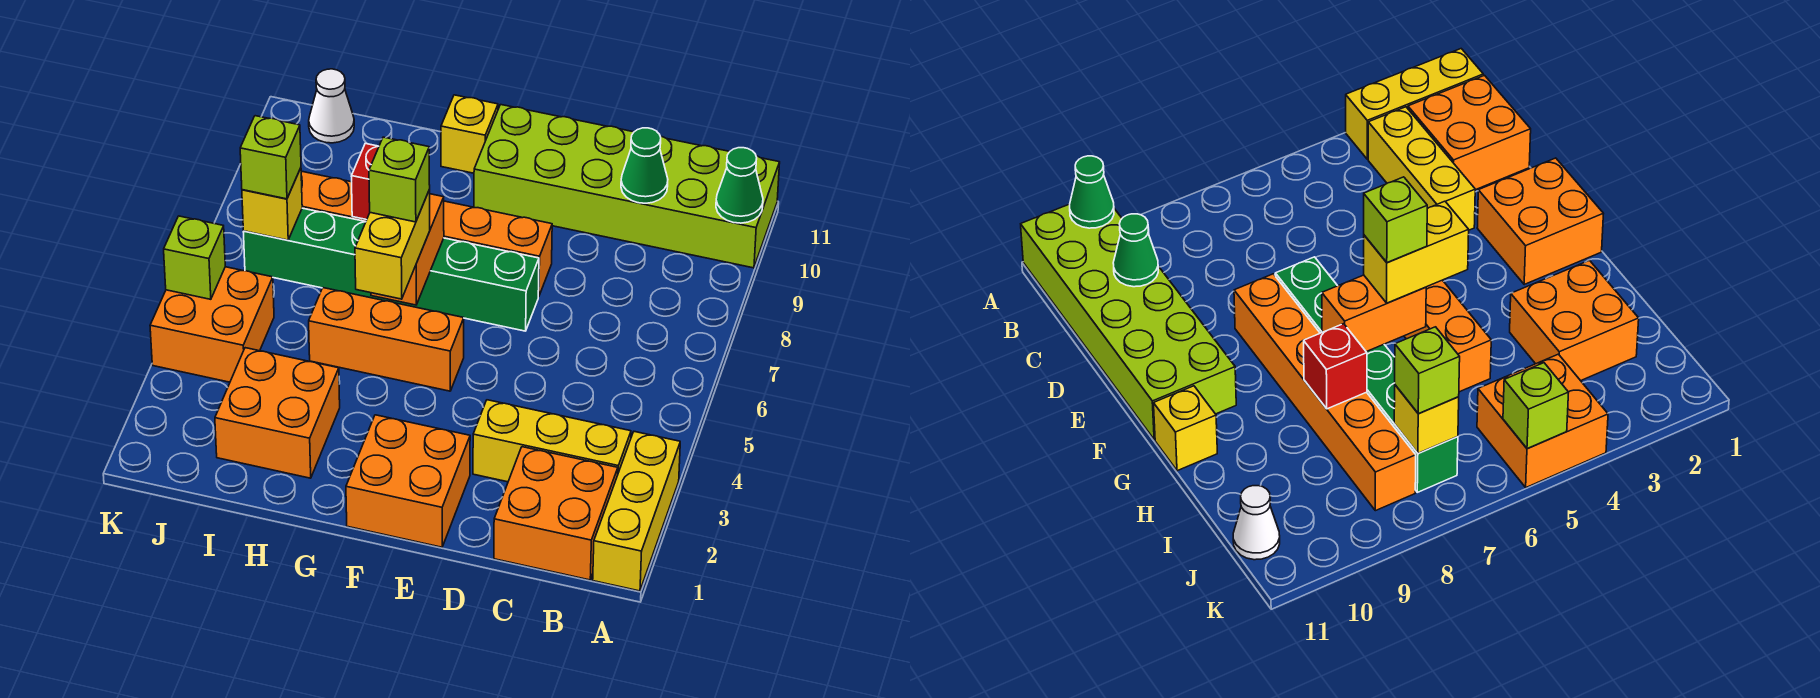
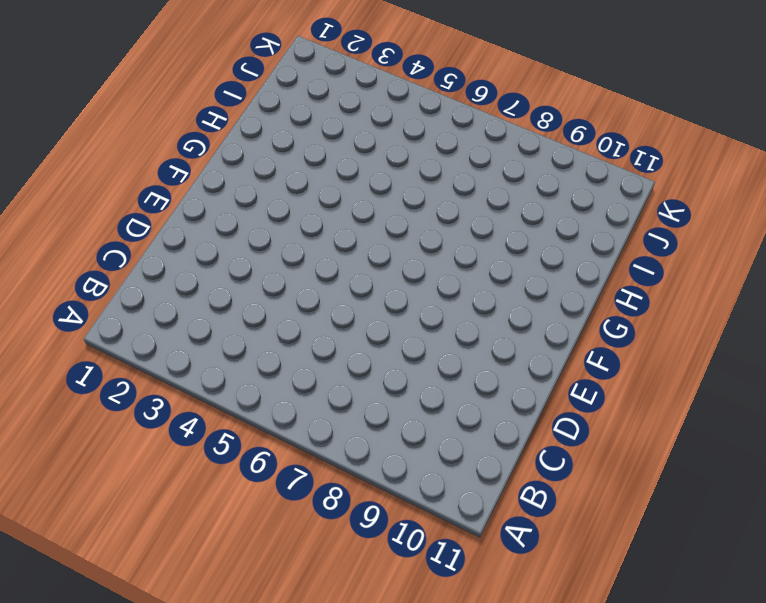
none -> yellow brick A1:A3 level 1
none -> lime brick A10:F11 level 1
none -> orange brick B1:C2 level 1

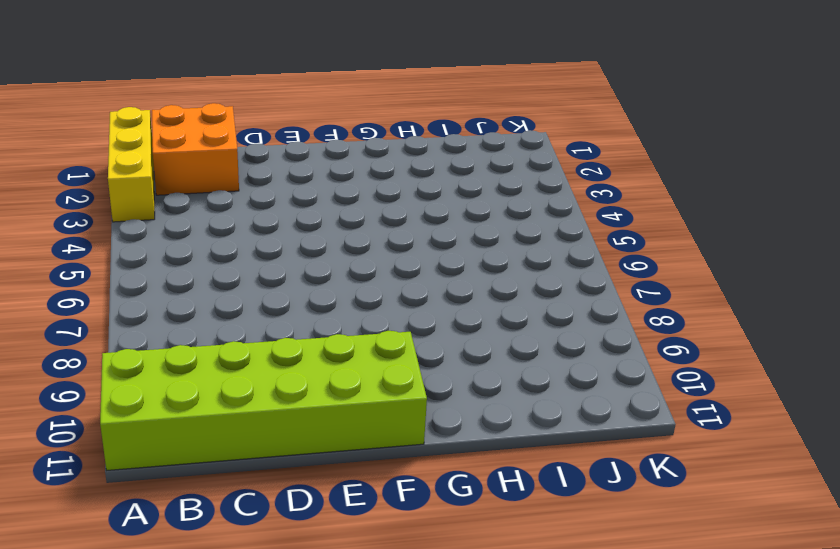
none -> yellow brick B3:D3 level 1
none -> orange brick E1:F2 level 1
none -> green brick E7:J7 level 1

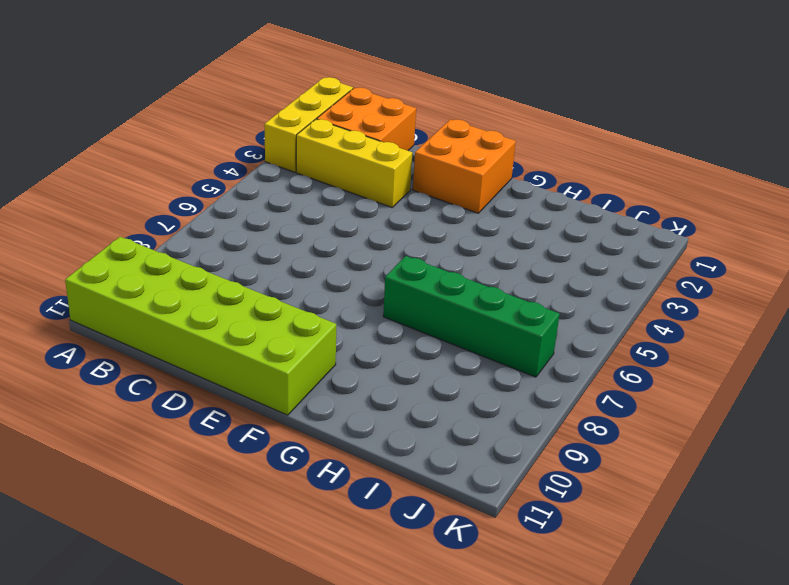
green brick G7:J7 level 1 -> green brick E7:J7 level 1
none -> orange brick E8:J8 level 1
none -> orange brick F5:H5 level 1
none -> yellow brick G11 level 1

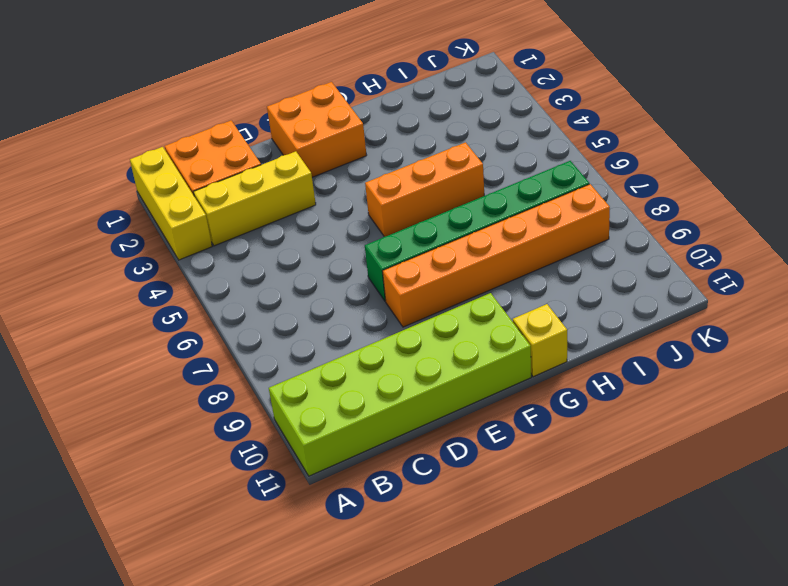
none -> orange brick H2:I3 level 1
none -> orange brick J4:K5 level 1
none -> white cone J11 level 1

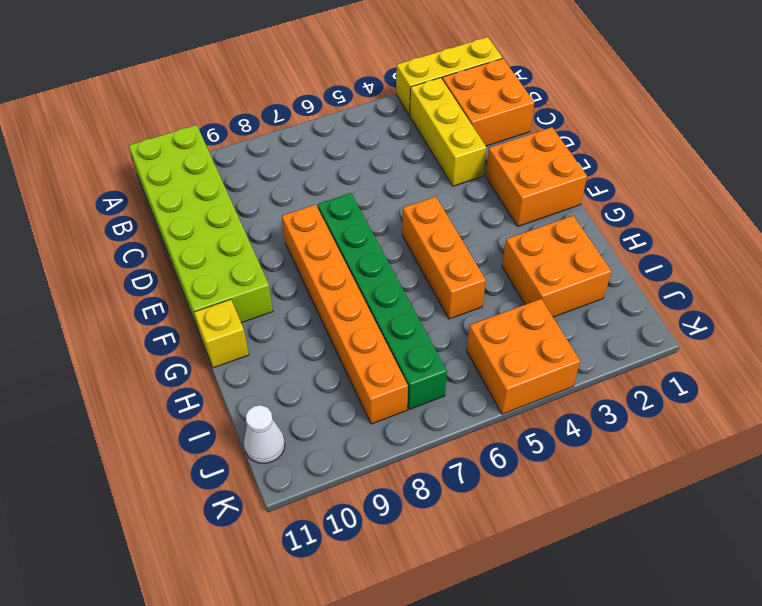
none -> green cone A10 level 2
none -> green cone C10 level 2
none -> orange brick G6:G7 level 2

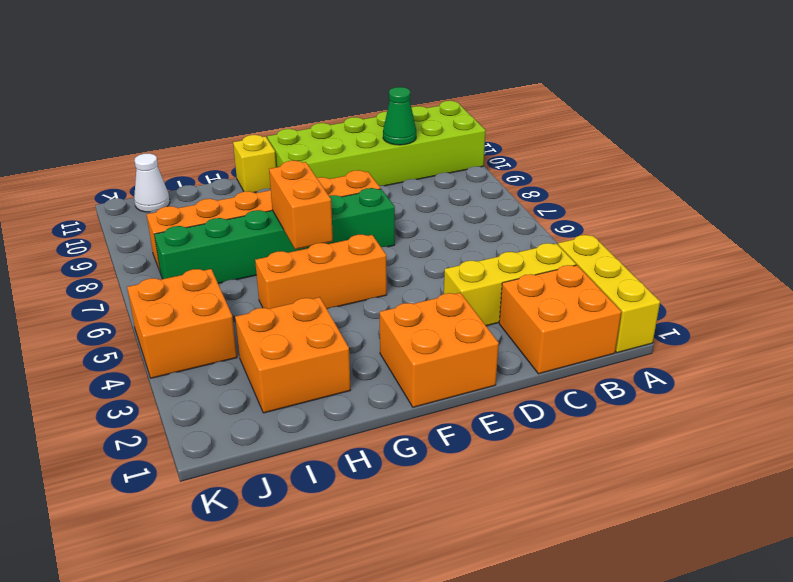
none -> green cone A10 level 2
none -> red brick H8 level 2
none -> yellow brick J7 level 2

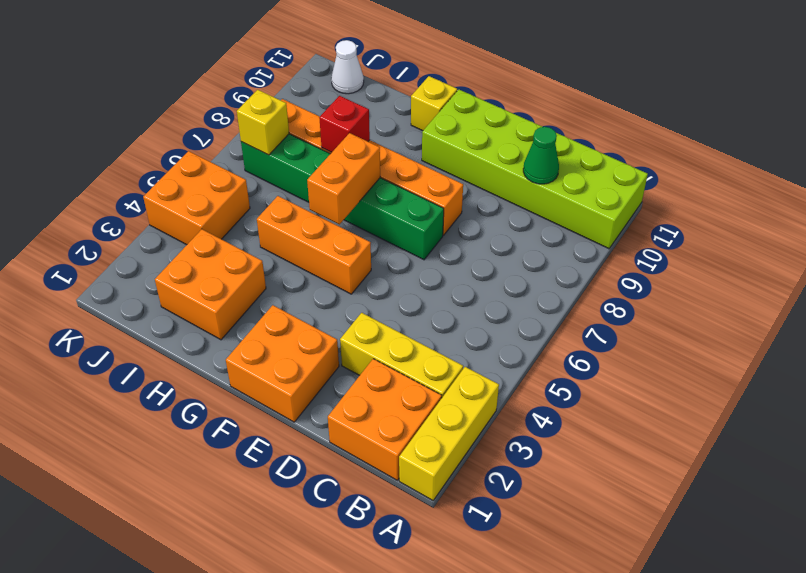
none -> green cone A10 level 2
none -> lime brick K5 level 2
none -> yellow brick G5:G6 level 3

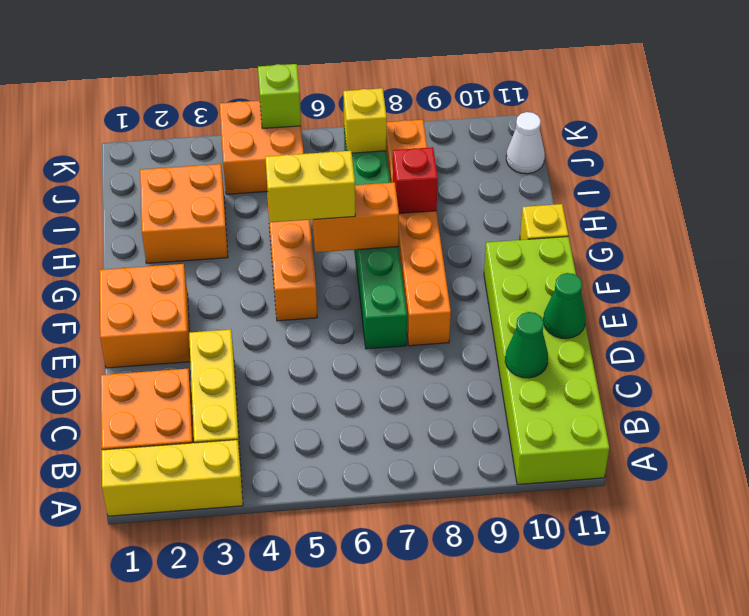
green cone D11 level 2 -> green cone A10 level 2
none -> lime brick J7 level 3
none -> lime brick G6 level 4

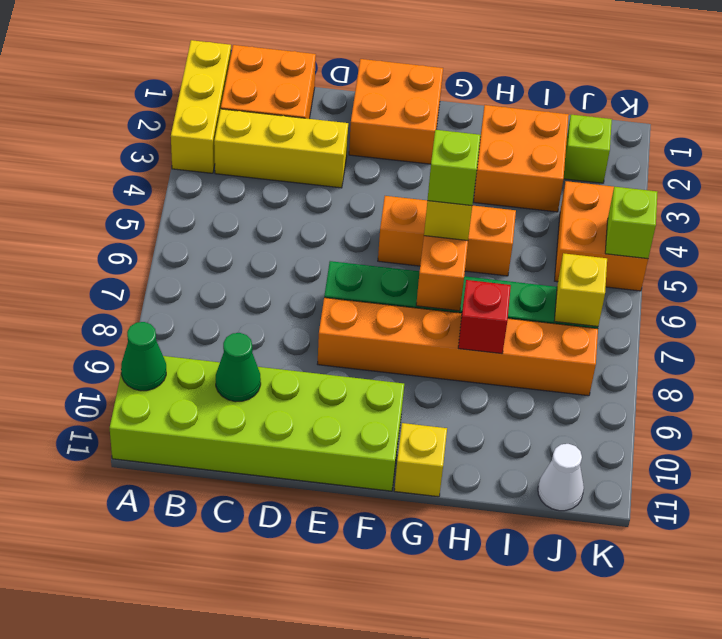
lime brick J2 level 1 -> lime brick J7 level 3

